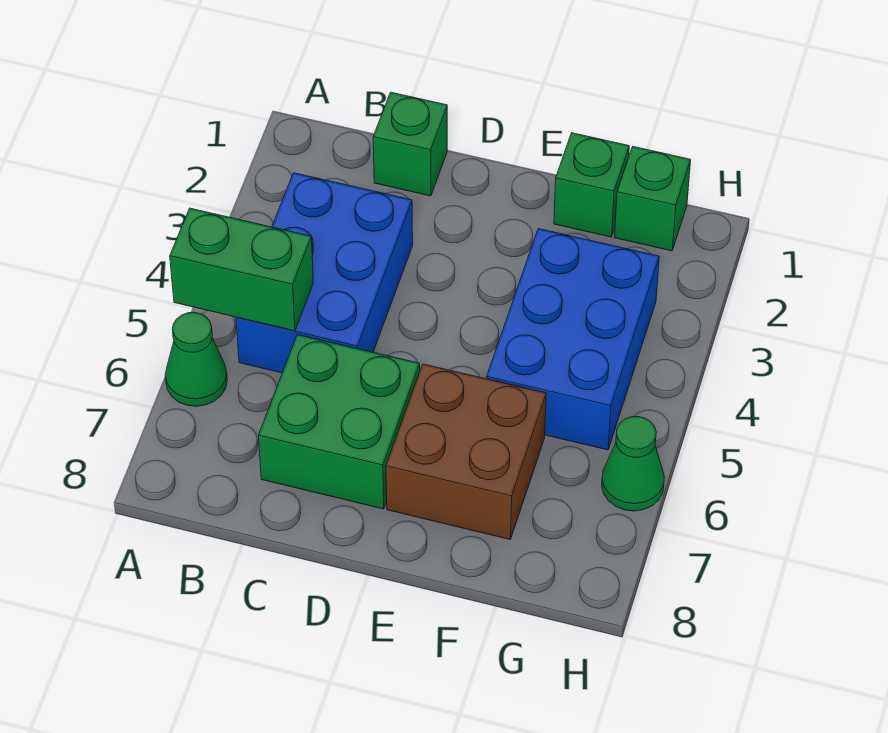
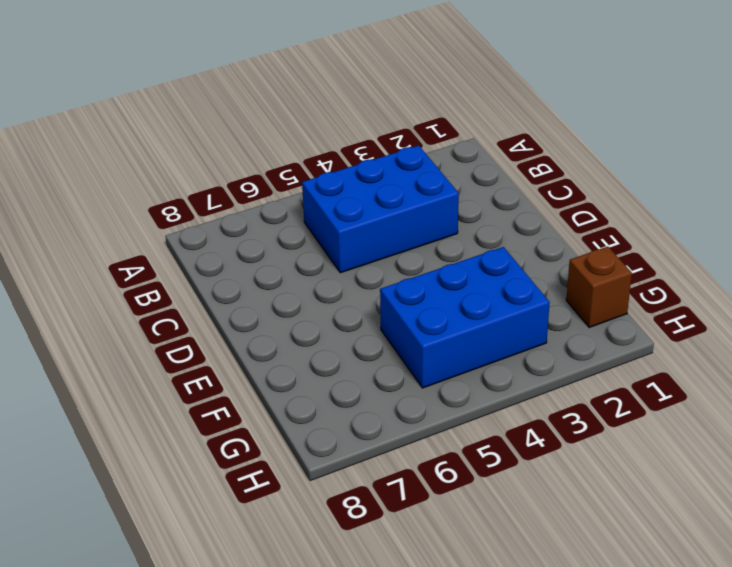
brown brick G1 level 1 -> green brick G1 level 1
none -> green cone A6 level 1
none -> green brick C1 level 1

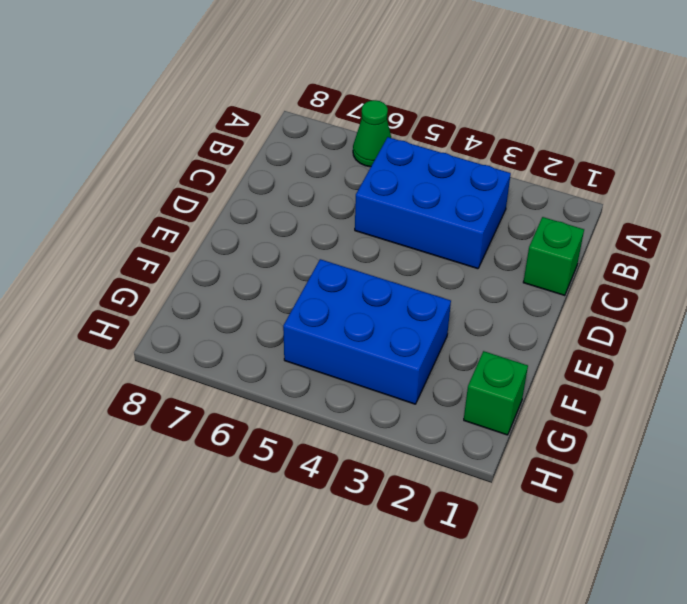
none -> green brick C6:D7 level 1
none -> brown brick E6:F7 level 1

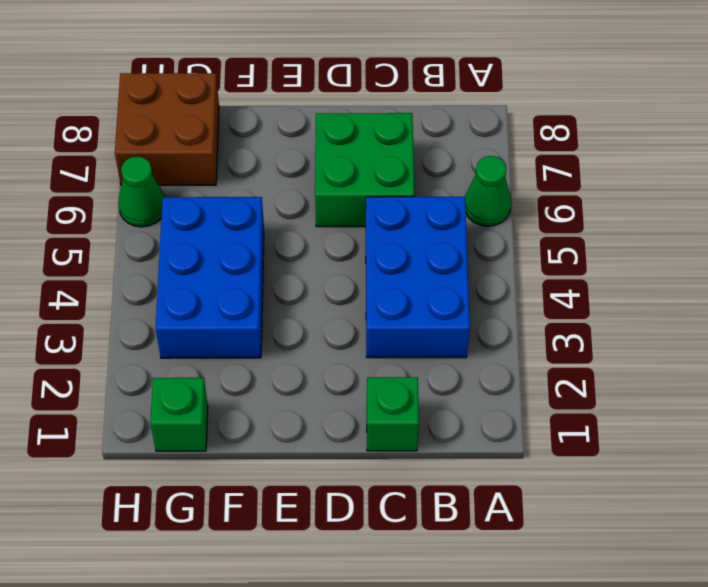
brown brick G7:H8 level 1 -> brown brick E6:F7 level 1
none -> green brick F1 level 1
none -> green brick A5:B5 level 2

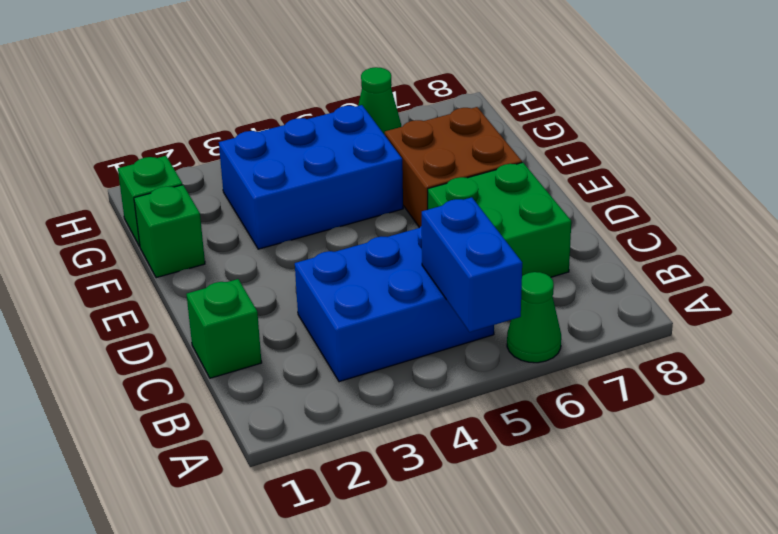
blue brick A5:B5 level 2 -> green brick A5:B5 level 2

